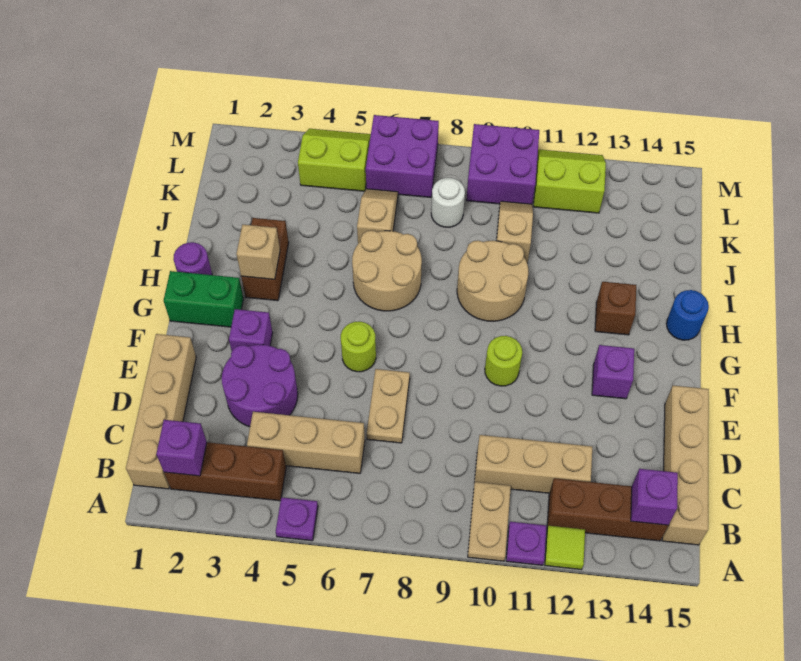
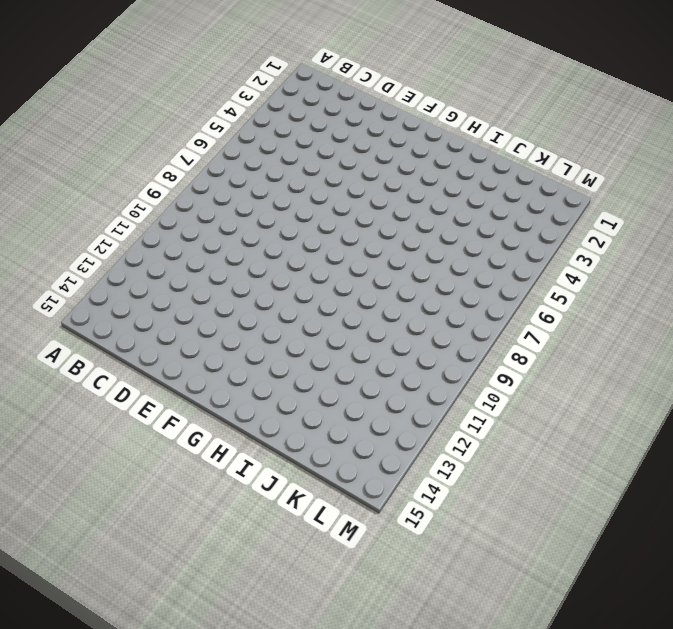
none -> purple plate A5 level 1
none -> tan plate A10:B10 level 1
none -> purple plate A11 level 1
none -> lime tile A12 level 1

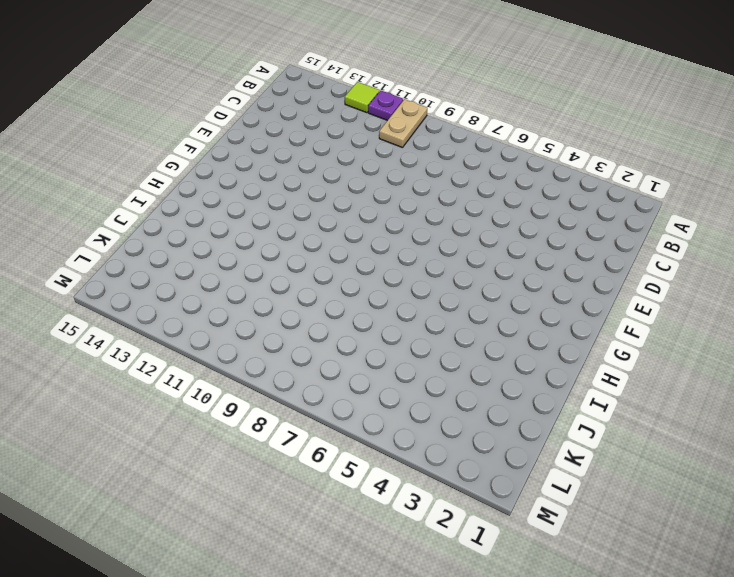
none -> purple plate A5 level 1
none -> tan brick B1:E1 level 1
none -> brown brick B2:B4 level 1
none -> brown brick B12:B14 level 1

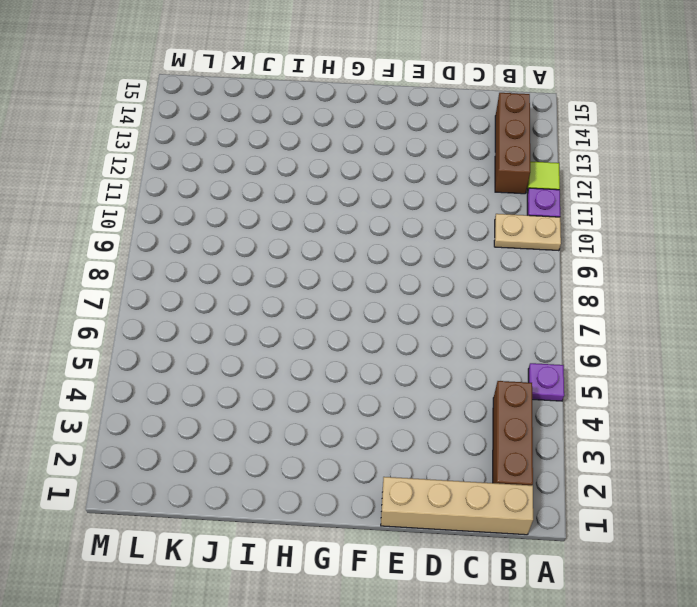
none -> tan brick B15:E15 level 1
none -> tan brick C4:C6 level 1
none -> tan brick C10:C12 level 1
none -> purple round brick D3:E4 level 1

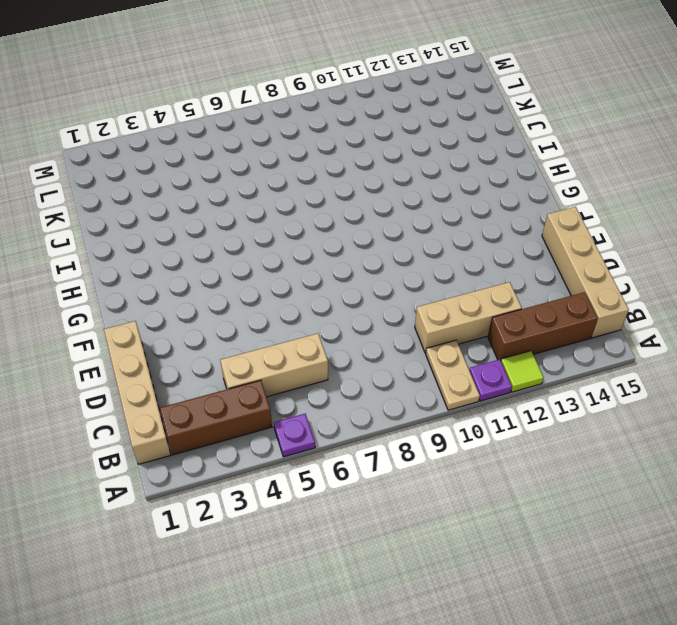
none -> purple round brick D3:E4 level 1
none -> tan plate D7:E7 level 1
none -> purple brick F3 level 1
none -> lime round brick F6 level 1

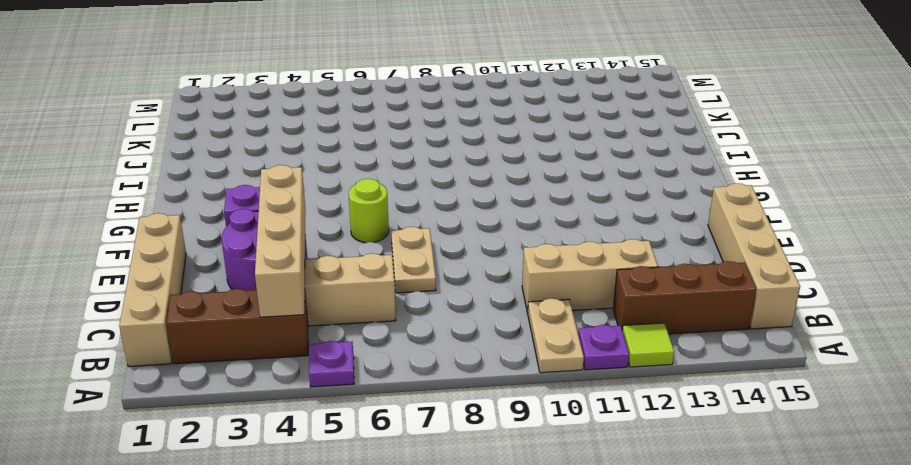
tan brick B4:E4 level 2 -> none
none -> lime round brick F10 level 1
none -> purple brick F13 level 1
none -> green brick G1:G2 level 1
none -> purple round brick H1 level 1

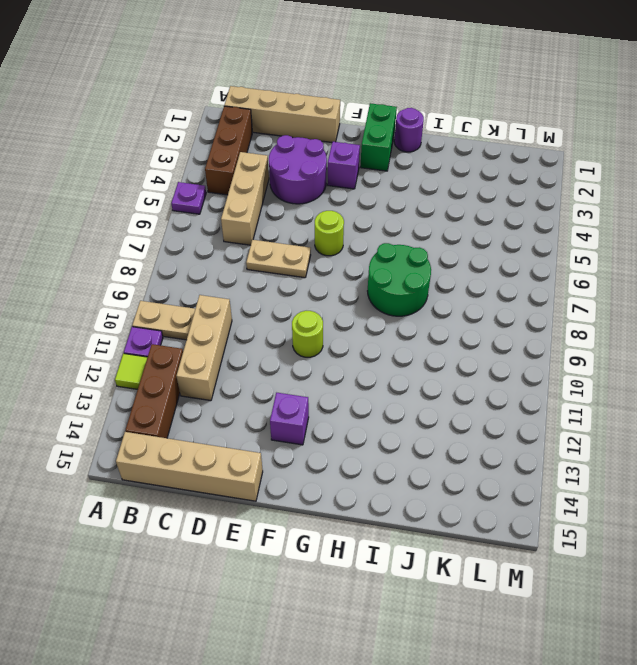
green round brick H7:I8 level 1 -> tan round brick H6:I7 level 1
none -> brown brick H3:I3 level 1
none -> tan round brick H9:I10 level 1
none -> brown brick H13 level 1
none -> blue round brick H15 level 1

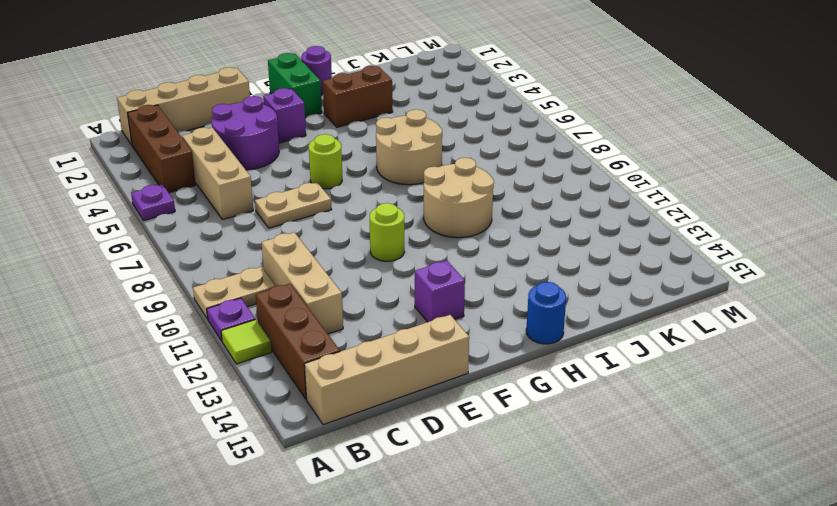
none -> brown brick H13 level 1
none -> tan slope J6:K6 level 1 top J
none -> tan slope J10:K10 level 1 top J
none -> white round brick K8 level 1

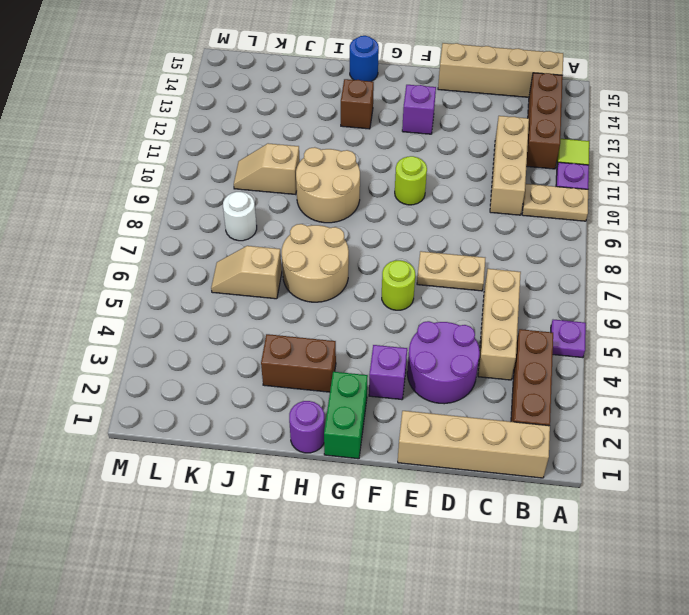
none -> lime slope L4:M5 level 1 top L
none -> purple brick L6:M7 level 1
none -> purple brick L9:M10 level 1
none -> lime slope L11:M12 level 1 top L

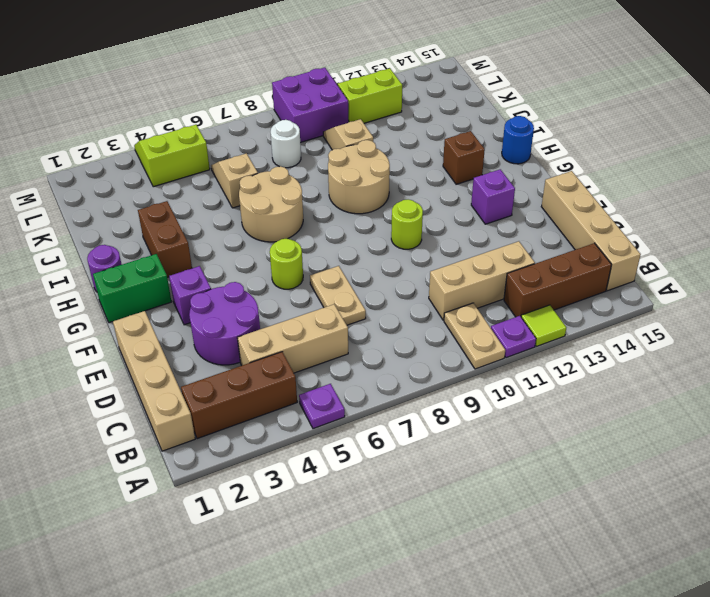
none -> purple brick L6:M7 level 1
none -> purple brick B2 level 2
none -> purple brick B14 level 2
none -> tan brick H3 level 2

